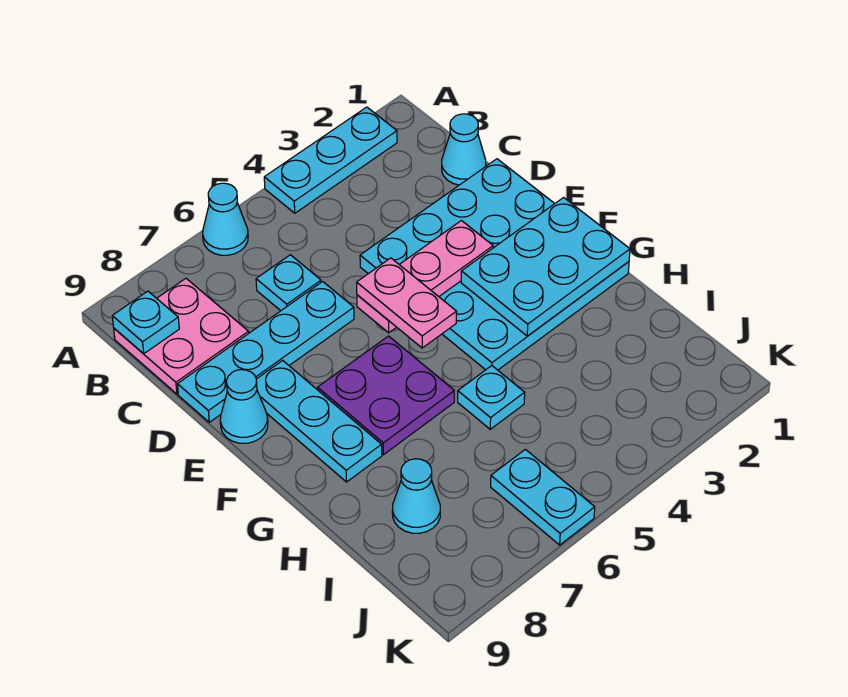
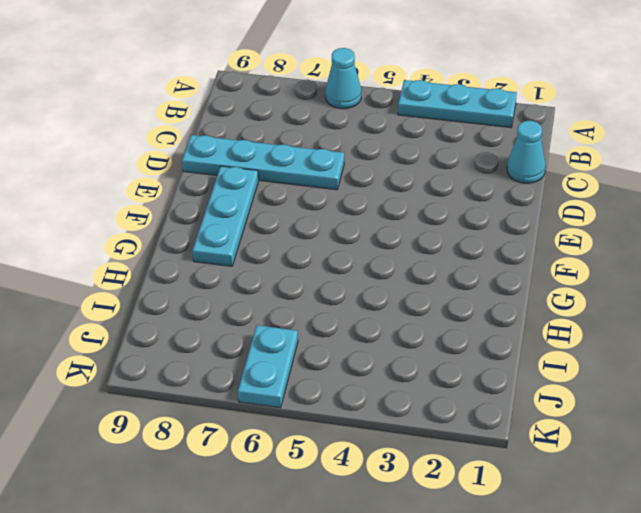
none -> pink plate B8:C9 level 1
none -> cyan plate C6 level 1
none -> cyan plate D1:G4 level 1

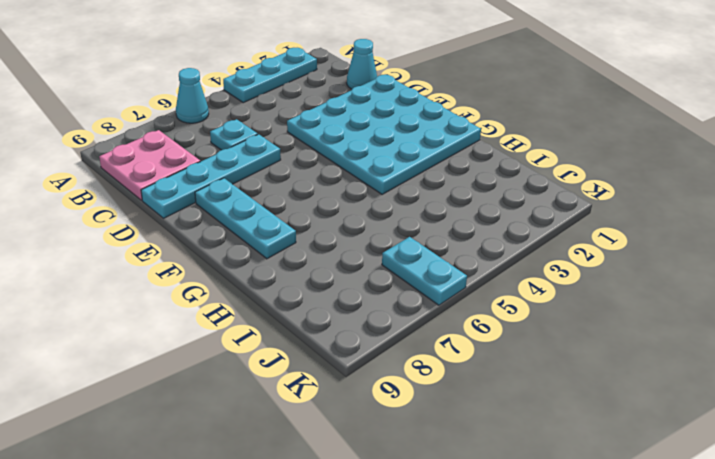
none -> cyan cone E9 level 1
none -> purple plate F6:G7 level 1
none -> cyan plate H5 level 1

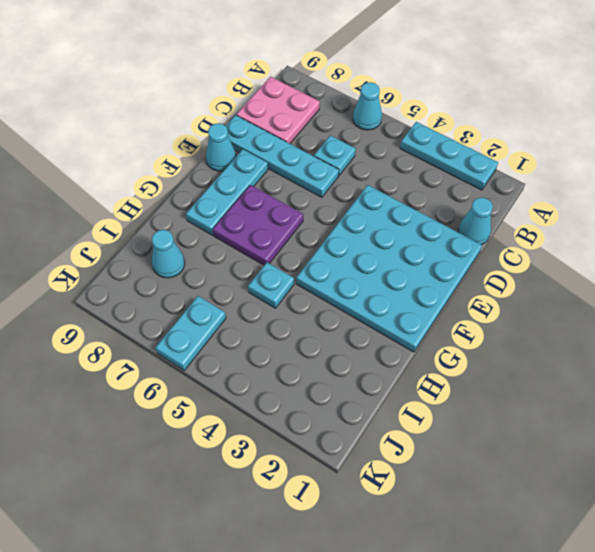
none -> cyan plate B9 level 2
none -> pink plate E3:E5 level 2
none -> cyan plate F1:G3 level 2

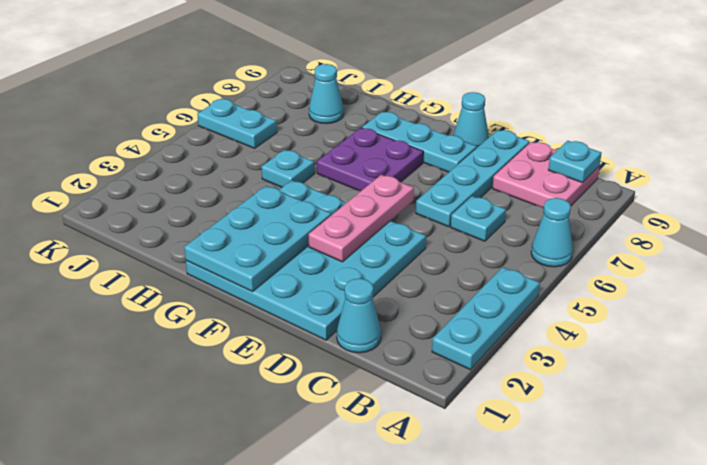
none -> pink plate E5:F5 level 3

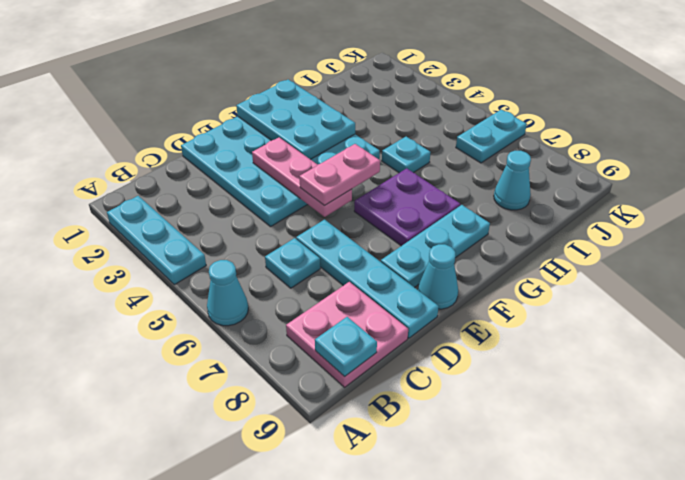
none -> cyan cone C1 level 1

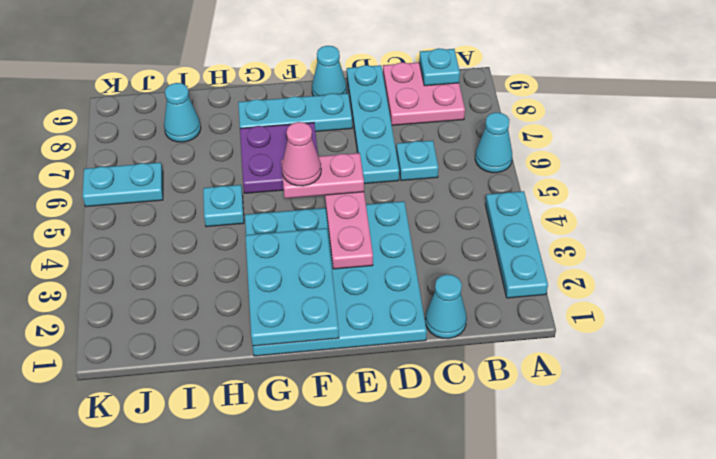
pink cone F5 level 4 -> none

